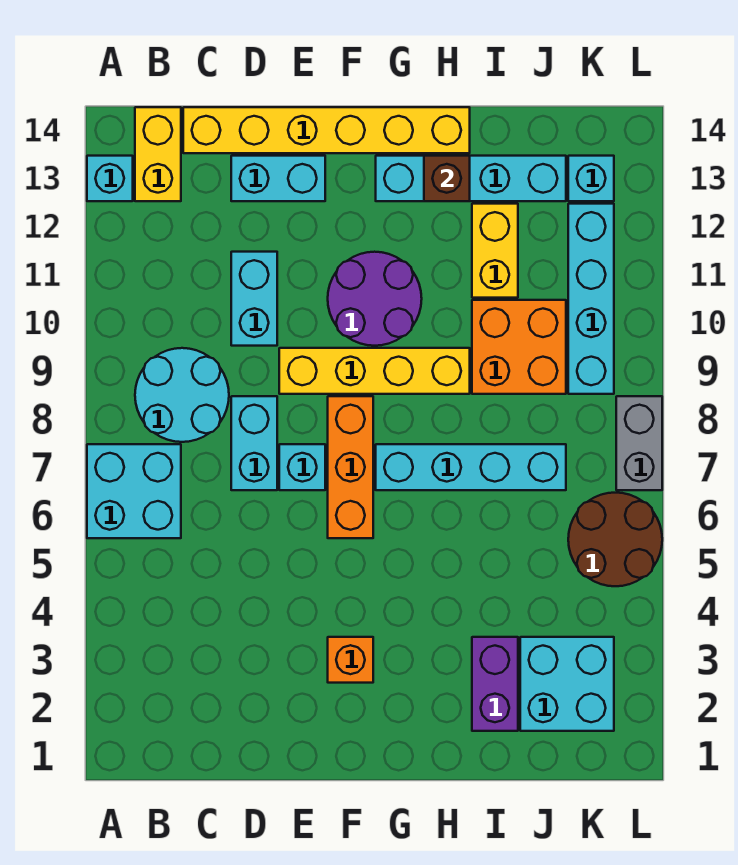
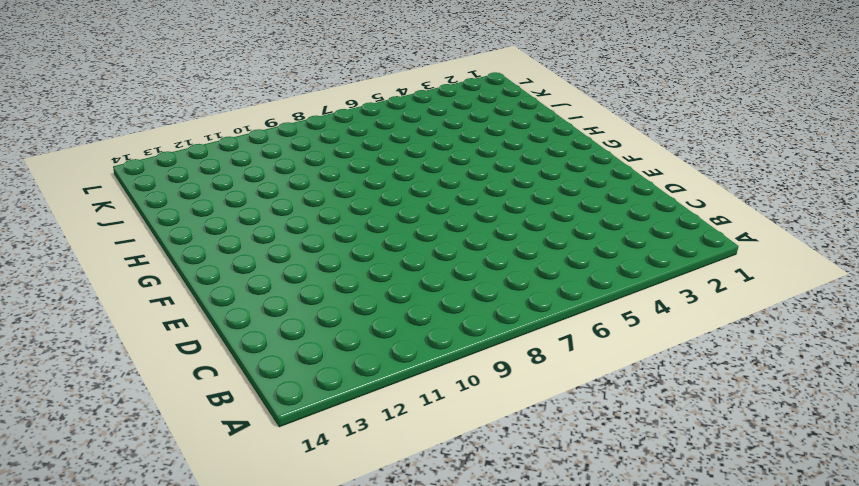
none -> cyan brick A6:B7 level 1
none -> cyan brick A13 level 1
none -> cyan round brick B8:C9 level 1

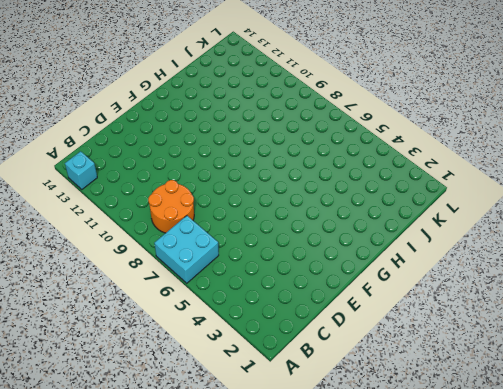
orange round brick B8:C9 level 1 -> cyan round brick B8:C9 level 1
none -> yellow brick B13:B14 level 1
none -> yellow brick C14:H14 level 1
none -> cyan brick D7:D8 level 1

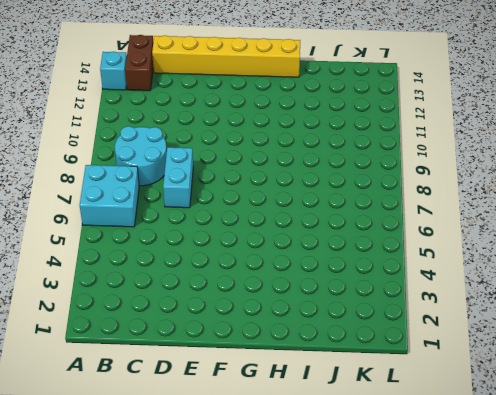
brown brick B13:B14 level 1 -> yellow brick B13:B14 level 1
none -> cyan brick D10:D11 level 1
none -> cyan brick D13:E13 level 1
none -> cyan brick E7 level 1

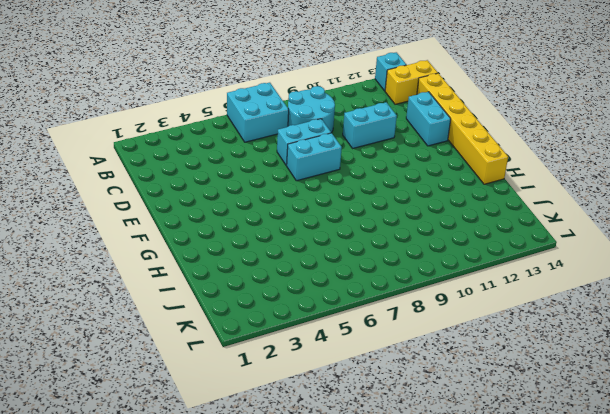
cyan brick E7:E8 level 1 -> cyan brick E7 level 1
none -> yellow brick E9:H9 level 1
none -> orange brick F3 level 1
none -> orange brick F6:F8 level 1

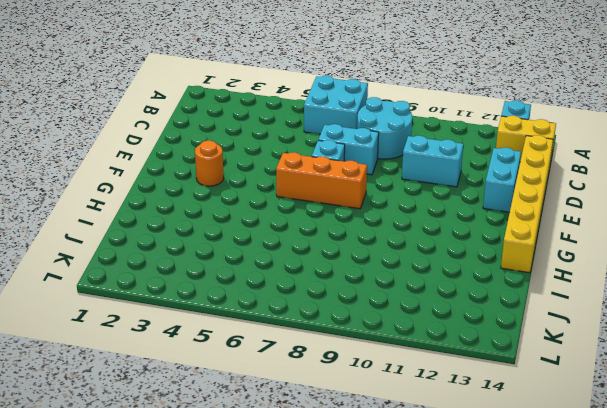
orange round brick F3 level 1 -> orange brick F3 level 1
none -> yellow brick E9:H9 level 1
none -> purple round brick F10:G11 level 1
none -> cyan brick G7:J7 level 1

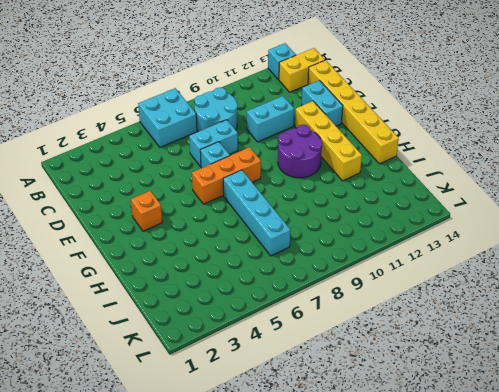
yellow brick E12:H12 level 1 -> yellow brick E9:H9 level 1
none -> cyan brick G13:J13 level 1
none -> purple brick I2:I3 level 1
none -> orange brick I9:J10 level 1

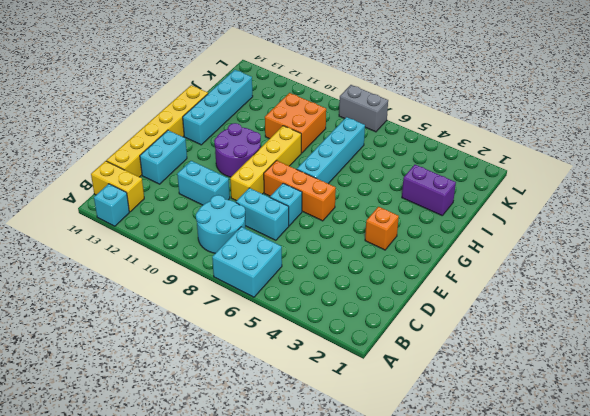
none -> yellow brick I11:I12 level 1
none -> cyan brick J2:K3 level 1
none -> brown round brick K5:L6 level 1

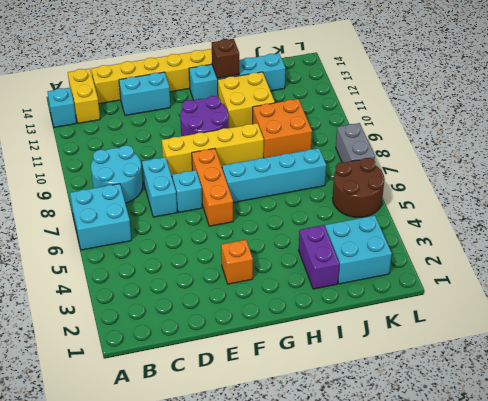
yellow brick H11:I12 level 1 -> yellow brick I11:I12 level 1
none -> cyan brick D10:D11 level 1
none -> cyan brick K9:K12 level 1
none -> cyan brick K13 level 1

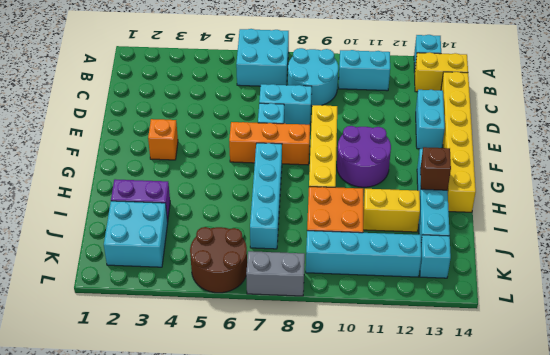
cyan brick B10:B11 level 1 -> cyan brick D10:D11 level 1

